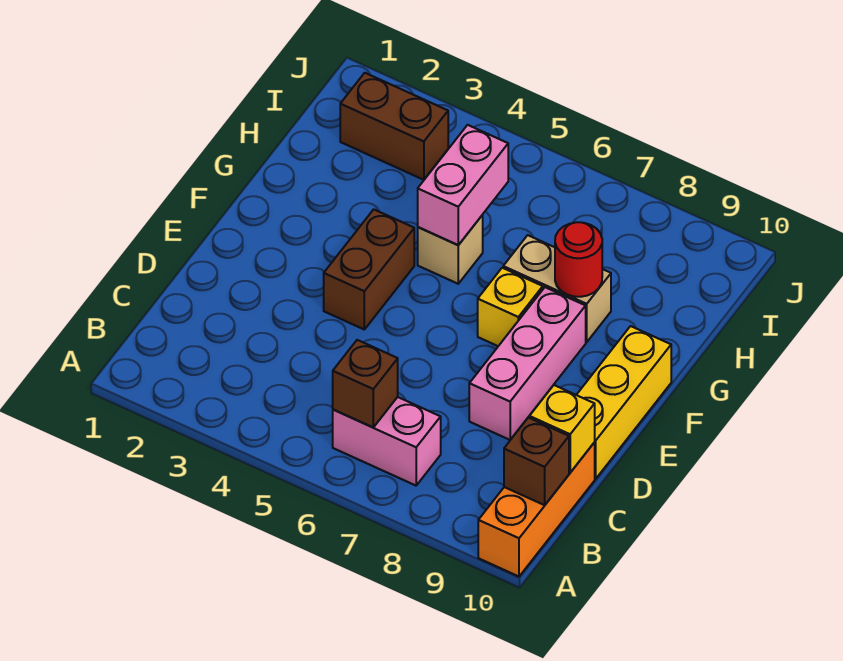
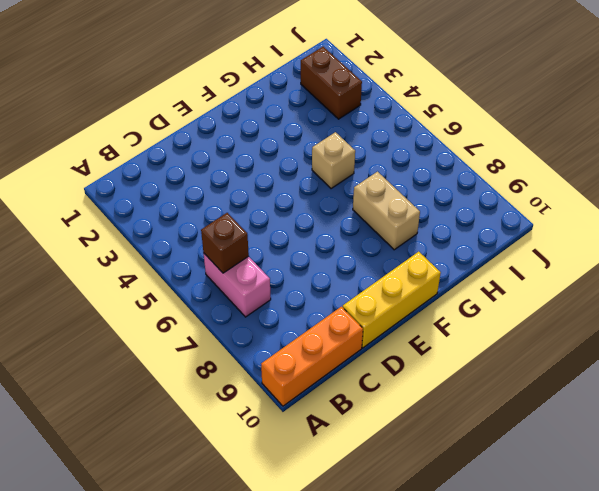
none -> pink brick D8:F8 level 1
none -> brown brick E4:F4 level 1
none -> yellow brick F7 level 1

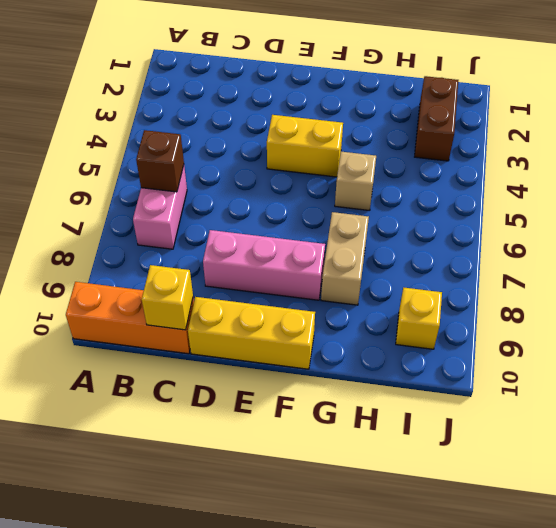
yellow brick E4:F4 level 1 -> brown brick E4:F4 level 1
yellow brick I9 level 1 -> yellow brick F7 level 1
none -> brown brick B10 level 2
none -> pink brick G5:H5 level 2
none -> red round brick G8 level 2

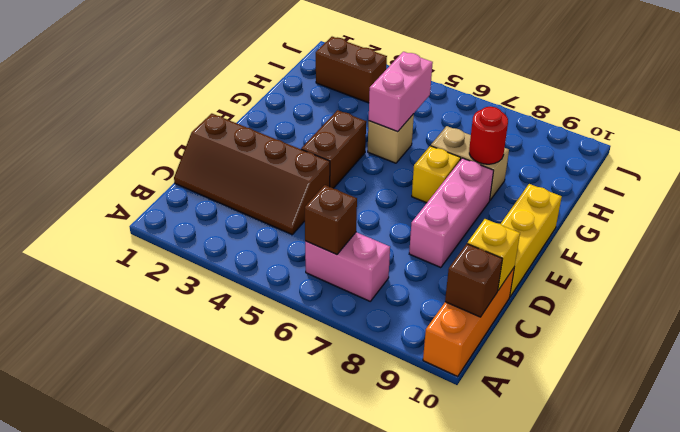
brown slope C1:D4 level 1 top D -> none

